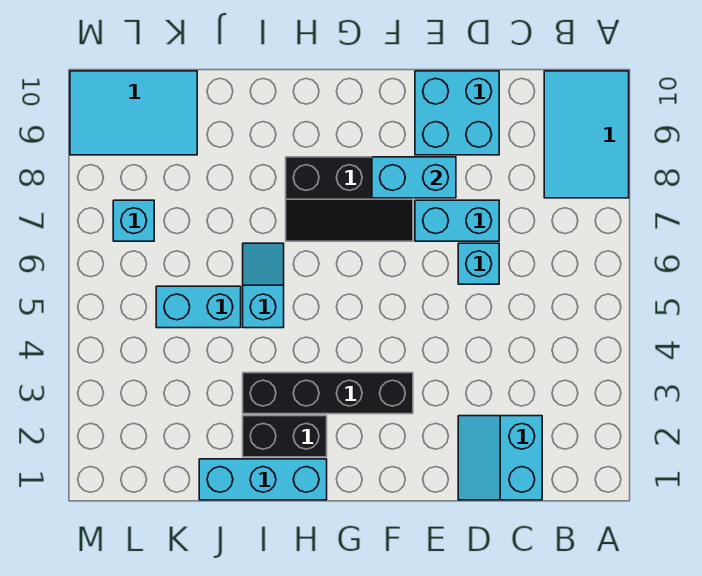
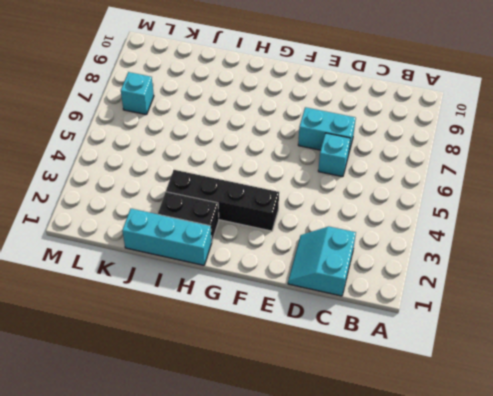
none -> cyan tile A8:B10 level 1
none -> cyan brick D9:E10 level 1
none -> black slope F7:H8 level 1 top 8

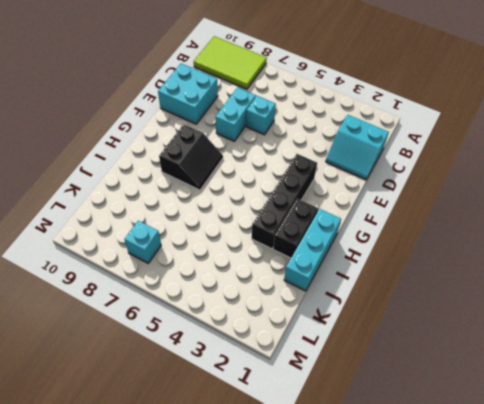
lime tile A8:B10 level 1 -> cyan tile A8:B10 level 1
black slope G7:H8 level 1 top 8 -> black slope F7:H8 level 1 top 8
none -> cyan slope I5:I6 level 1 top 5
none -> cyan brick J5:K5 level 1
none -> cyan tile K9:M10 level 1

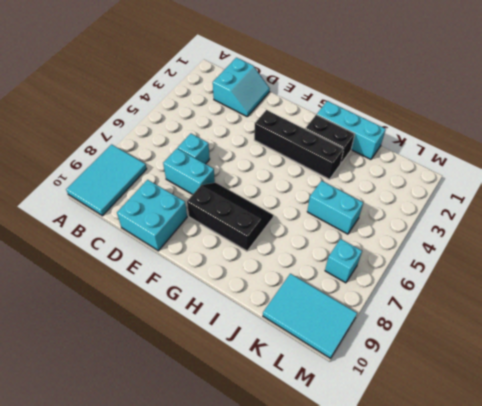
none -> cyan slope I5:I6 level 1 top 5
none -> cyan brick E8:F8 level 2

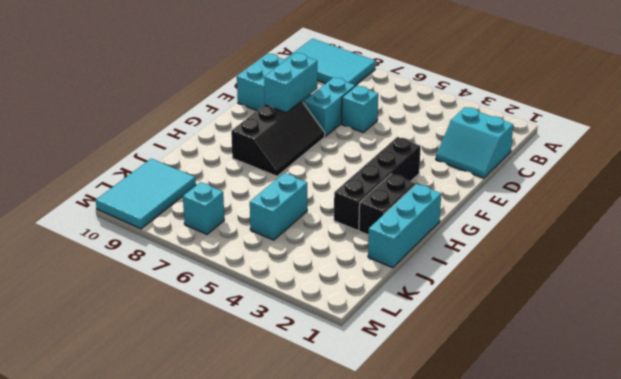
none -> cyan slope I5:I6 level 1 top 5

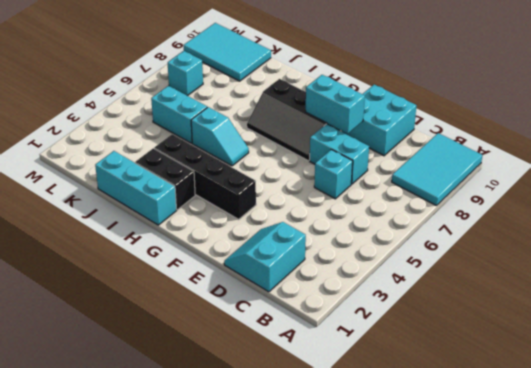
cyan slope H5:I5 level 1 top I -> cyan slope I5:I6 level 1 top 5

